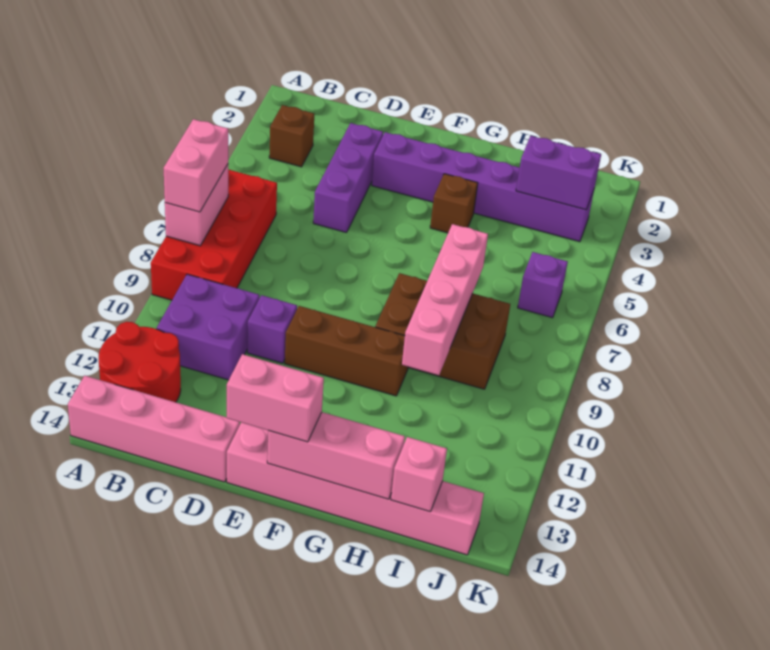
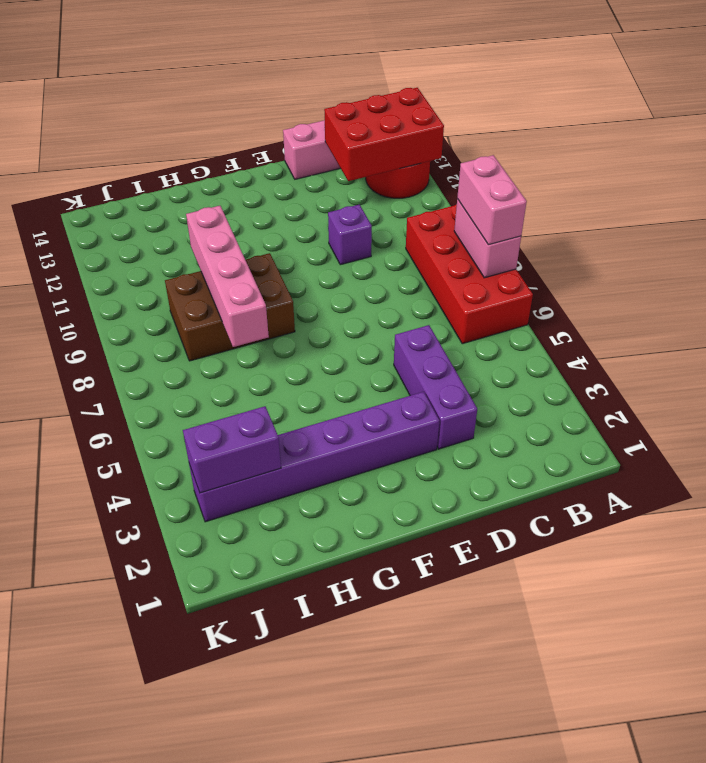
red brick A12:C13 level 2 -> none
none -> brown brick B3 level 1
none -> purple brick B10:C11 level 1
none -> brown brick E10:G10 level 1

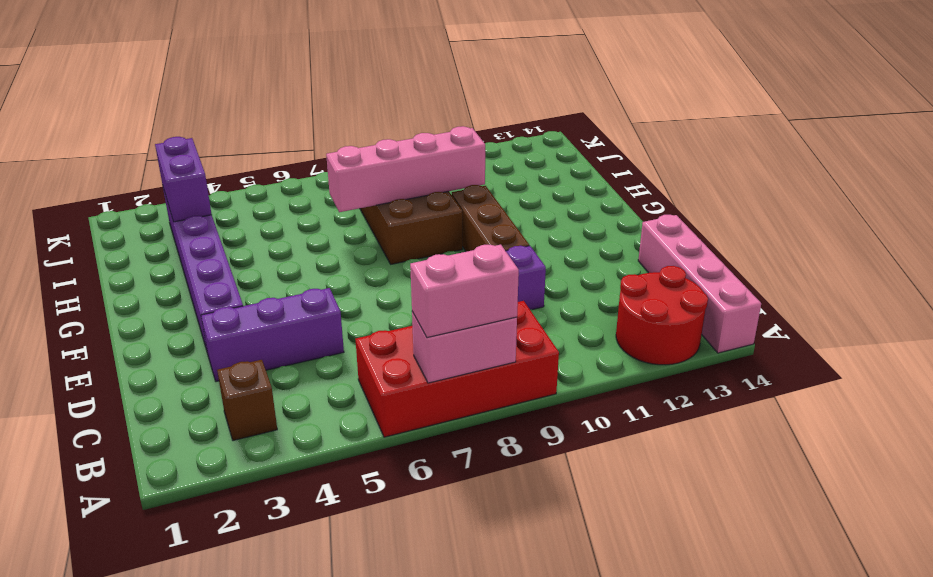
none -> purple brick B10:C11 level 1
none -> pink brick E14:J14 level 1
none -> brown brick G4 level 1

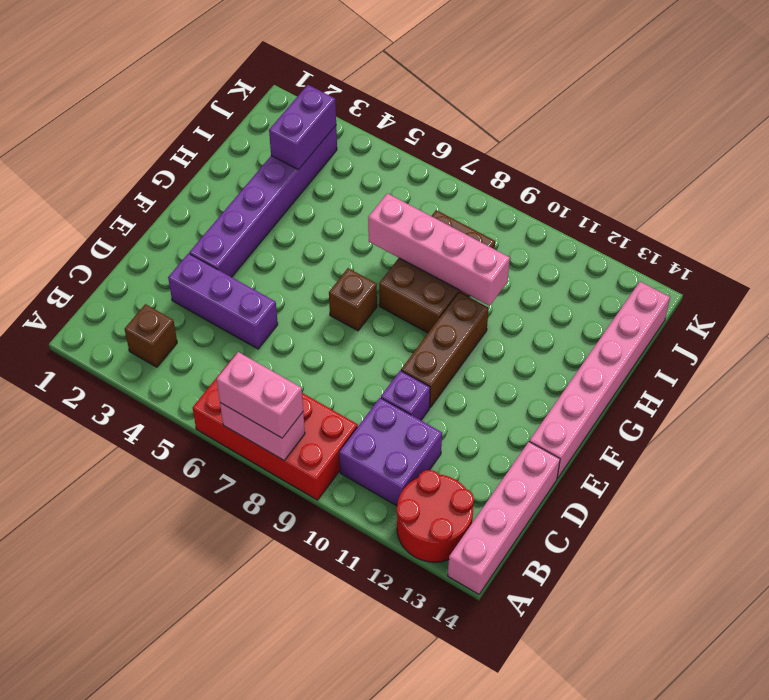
brown brick F7 level 1 -> brown brick G4 level 1
none -> purple brick J6 level 1
none -> pink brick F14:H14 level 2
none -> pink brick I14 level 2

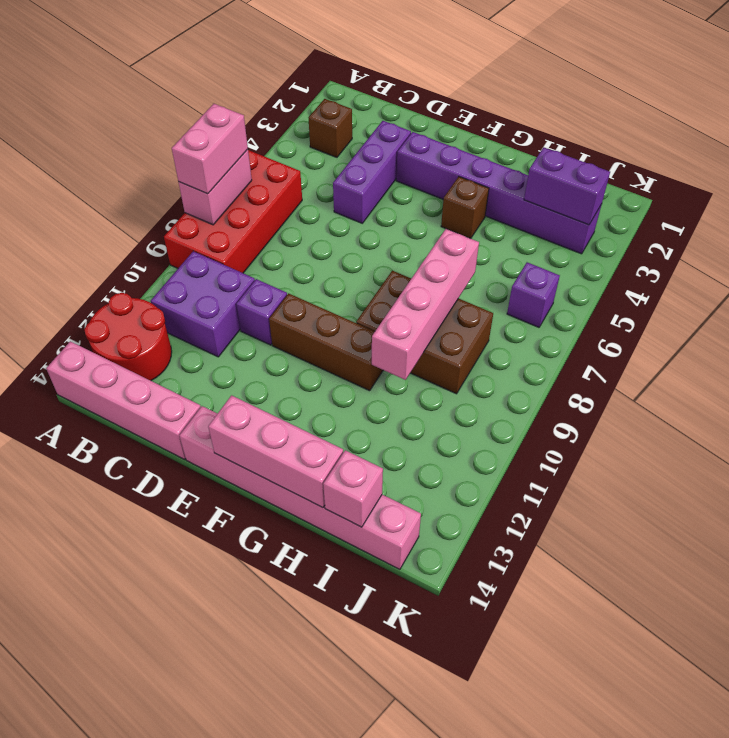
none -> pink brick E14:F14 level 3

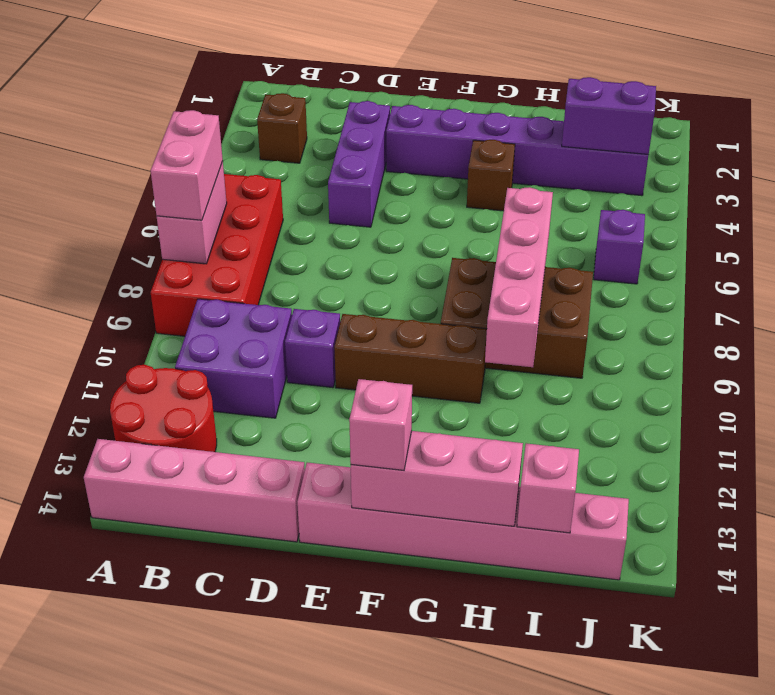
pink brick F14 level 3 -> pink brick E14:F14 level 3

